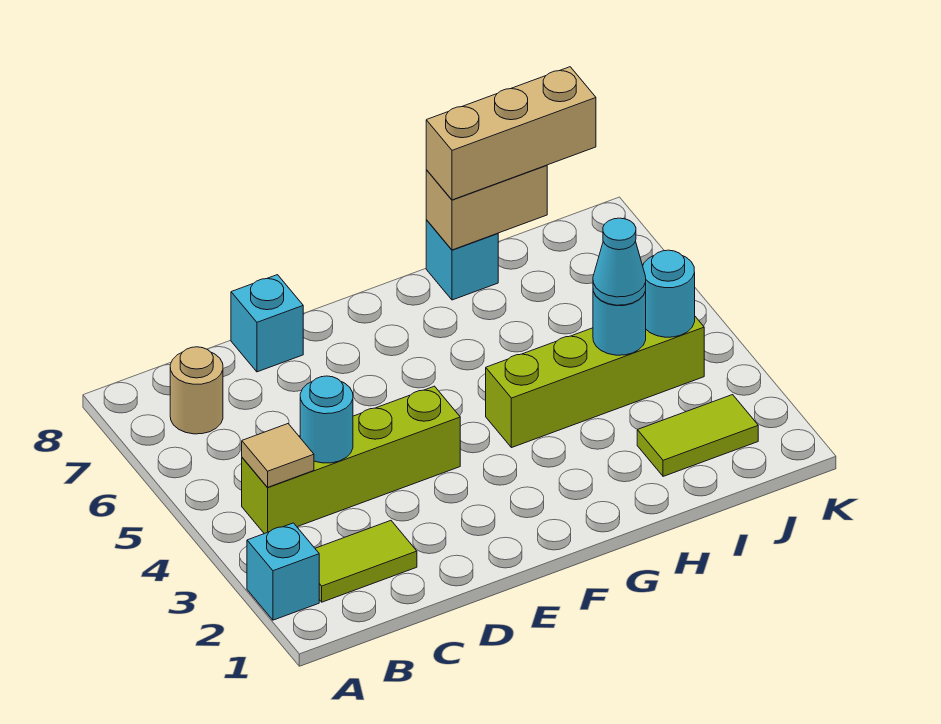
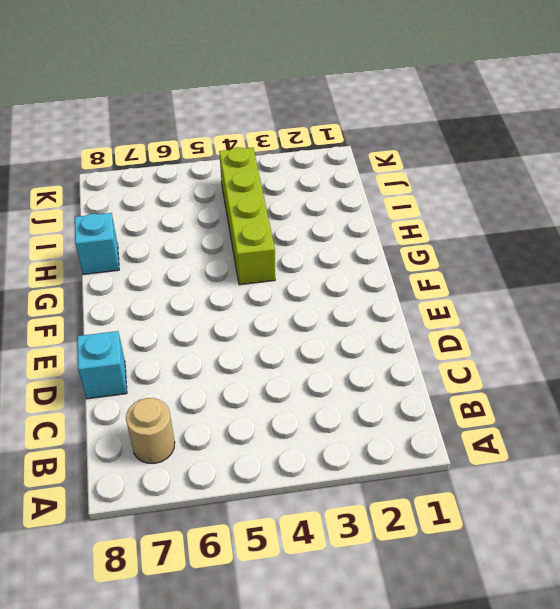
none -> cyan brick A2 level 1
none -> lime tile B2:C2 level 1
none -> lime brick B4:E4 level 1

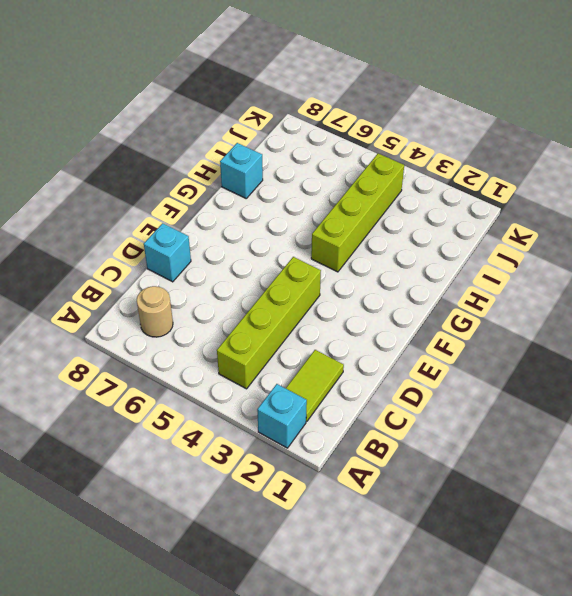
none -> lime tile I2:J2 level 1
none -> tan tile B4 level 2
none -> cyan round brick C4 level 2

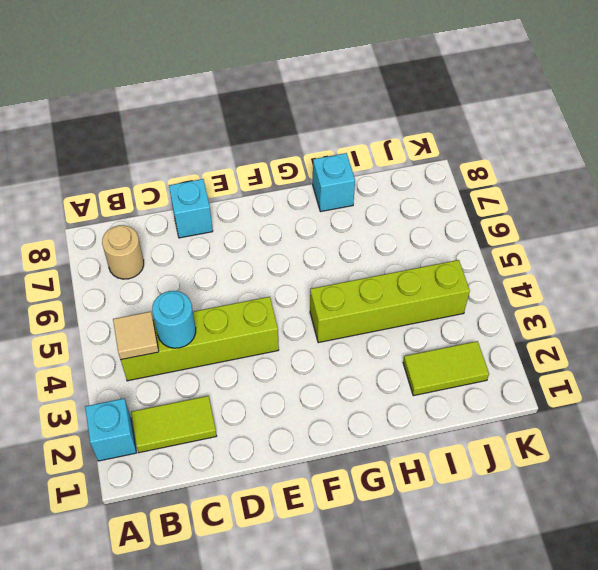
none -> tan brick H8:I8 level 2
none -> cyan round brick I4 level 2
none -> cyan round brick J4 level 2

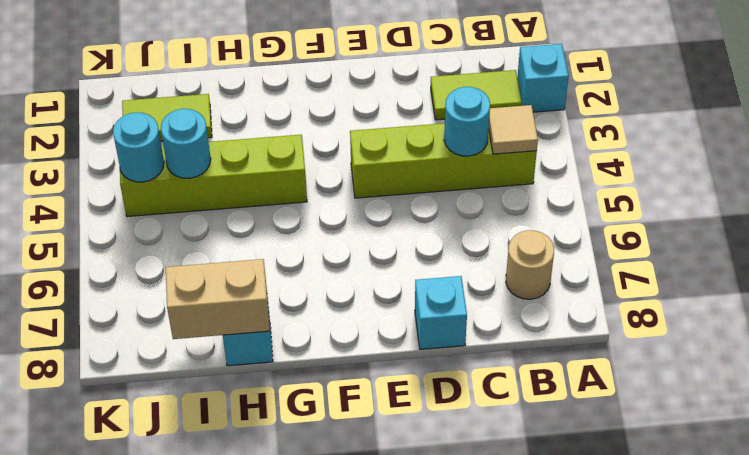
none -> tan brick H8:J8 level 3
none -> cyan cone I4 level 3

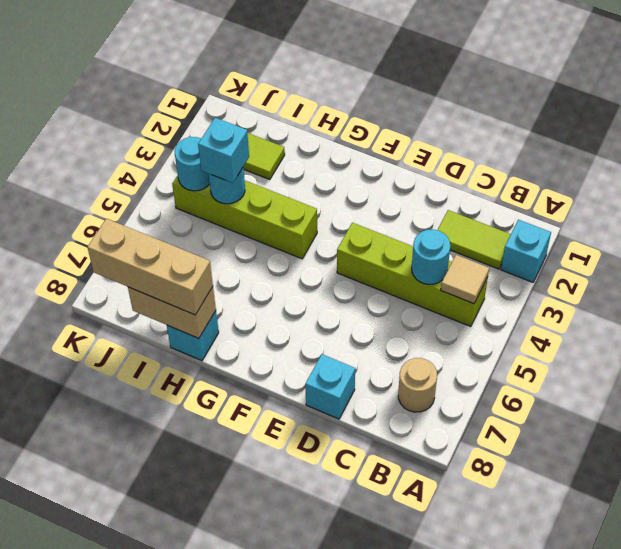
cyan brick I4 level 3 -> cyan cone I4 level 3

